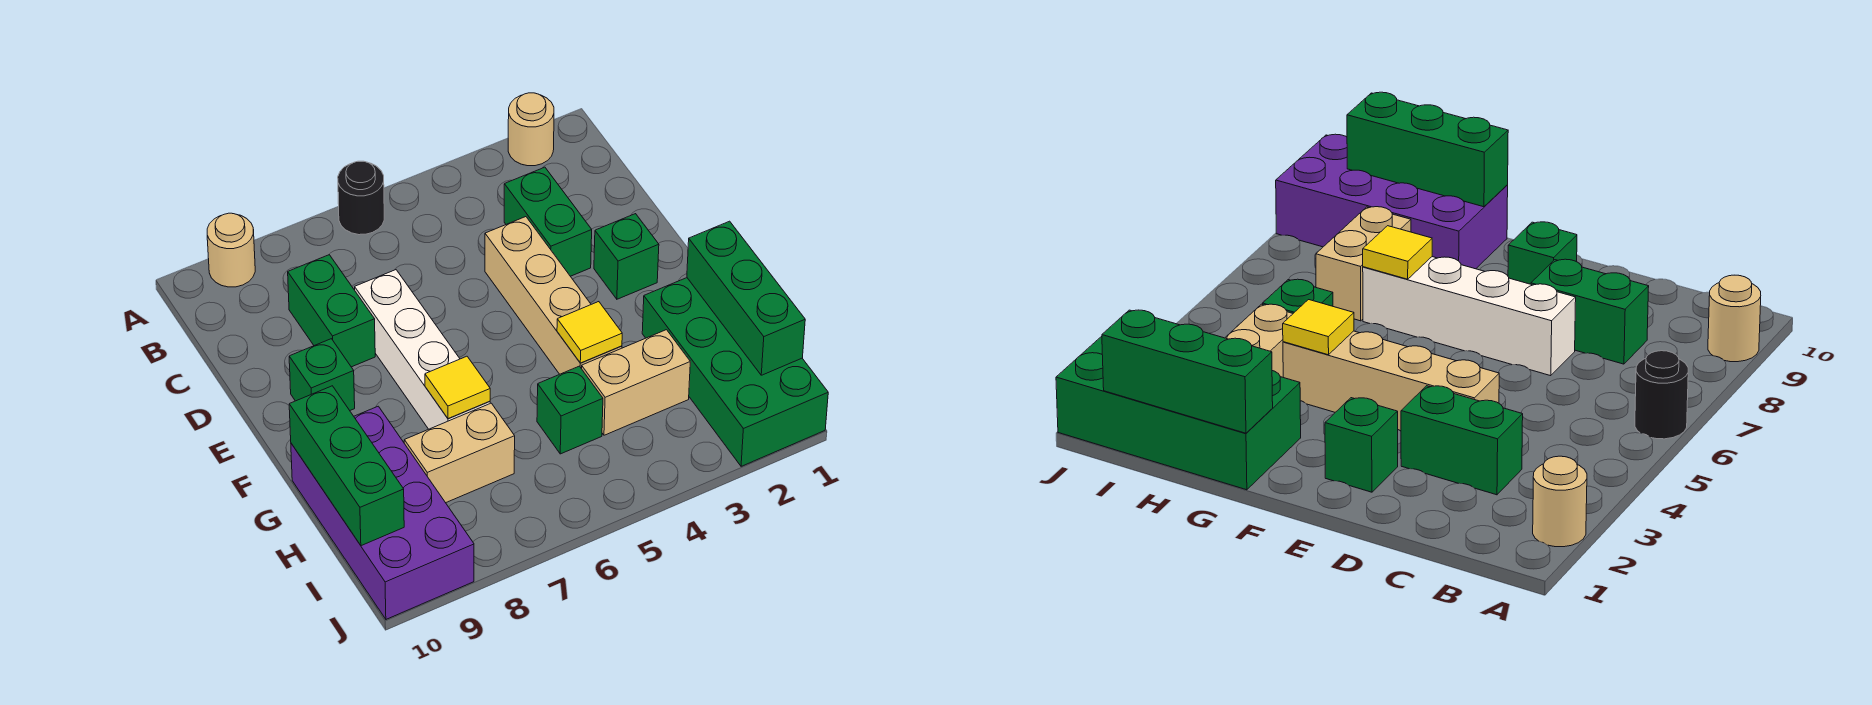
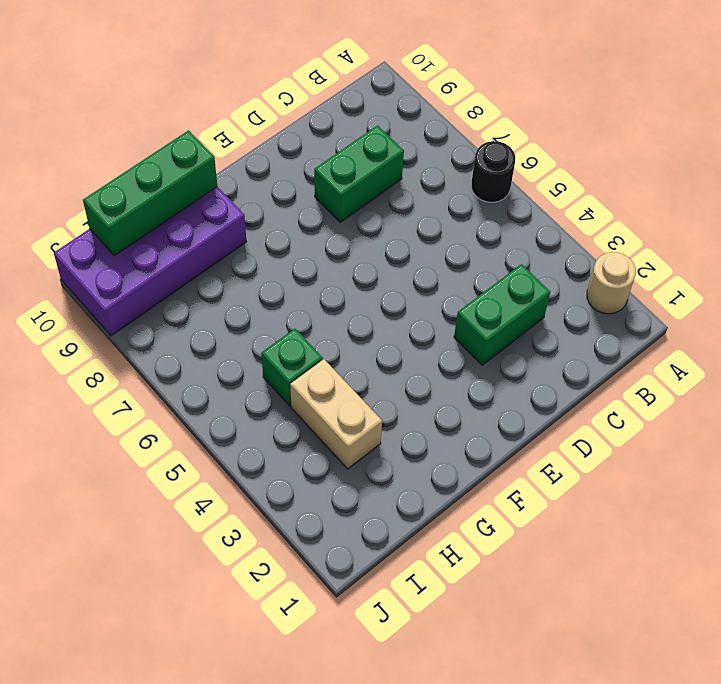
none -> tan round brick A9 level 1
none -> tan brick D4:G4 level 1
none -> white brick D7:G7 level 1

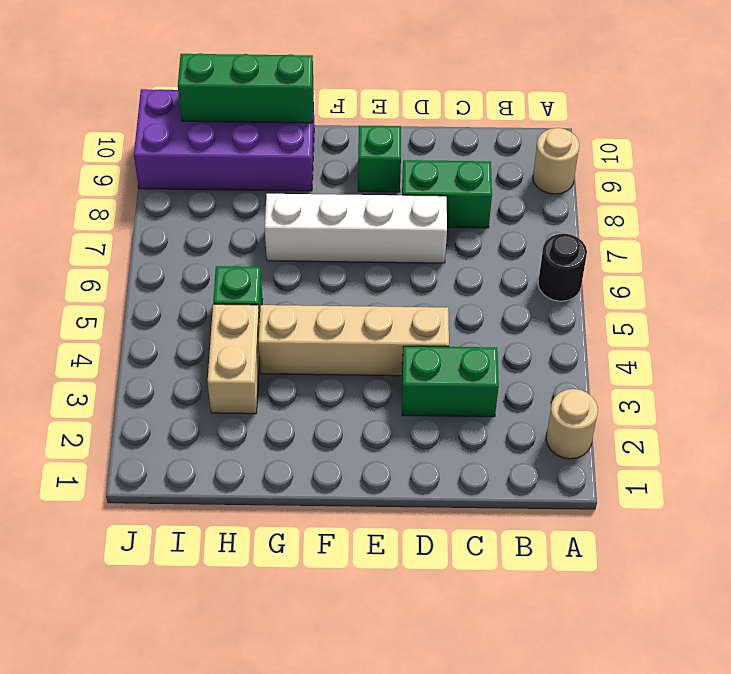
none -> green brick E2 level 1
none -> green brick G1:J2 level 1
none -> tan brick H7:H8 level 1

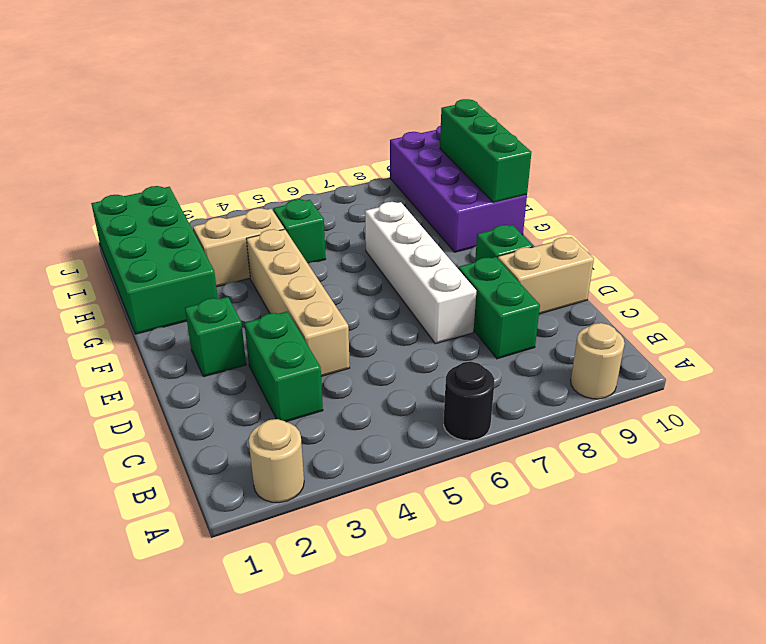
tan brick D9:D10 level 1 -> tan brick H7:H8 level 1
none -> green brick G1:I1 level 2
none -> yellow tile G4 level 2
none -> yellow tile G7 level 2

